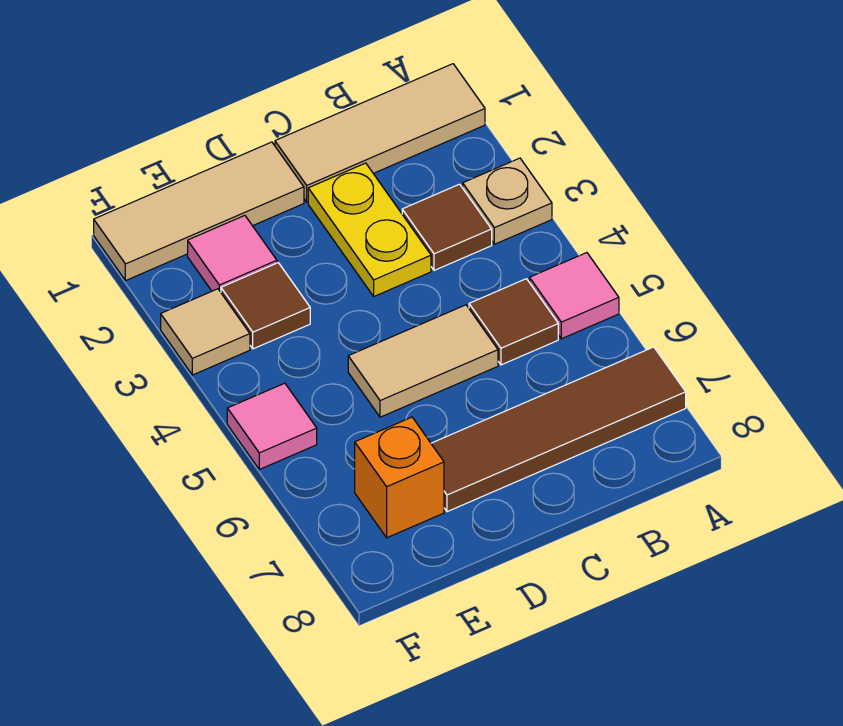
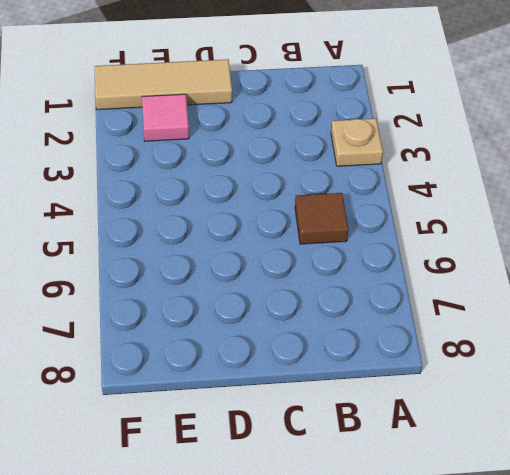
none -> tan tile A1:C1 level 1
none -> pink tile A5 level 1
none -> brown tile A7:D7 level 1

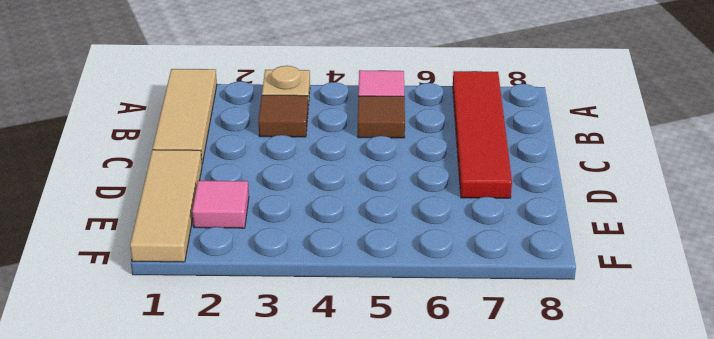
red tile A7:D7 level 1 -> brown tile A7:D7 level 1
none -> yellow plate C2:C3 level 1
none -> tan tile C5:D5 level 1
none -> brown tile E3 level 1

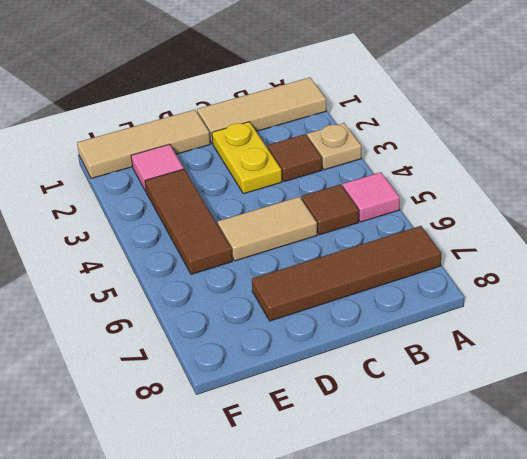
brown tile E3:E5 level 1 -> brown tile E3 level 1
none -> orange brick E7 level 1
none -> tan tile F3 level 1
none -> pink tile F5 level 1

